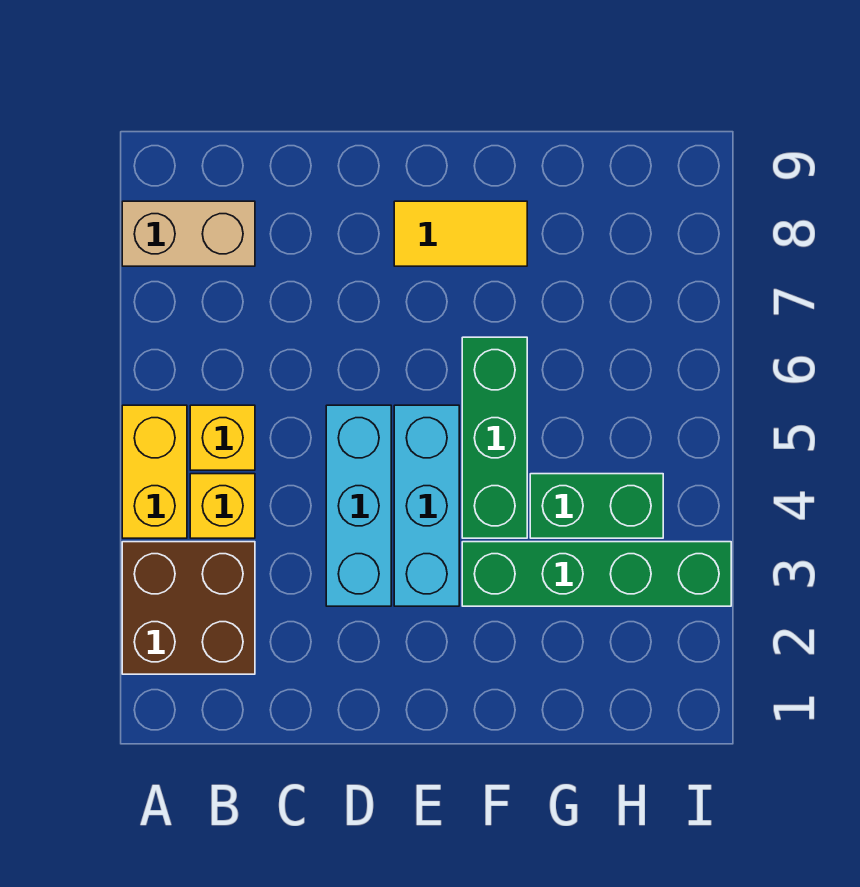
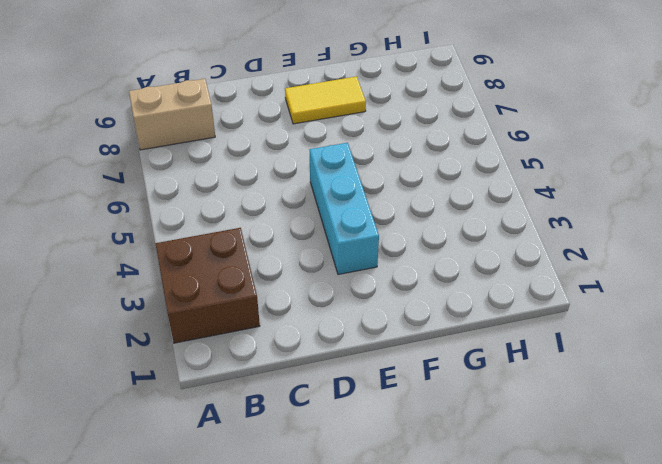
none -> yellow brick A4:A5 level 1
none -> yellow brick B4 level 1

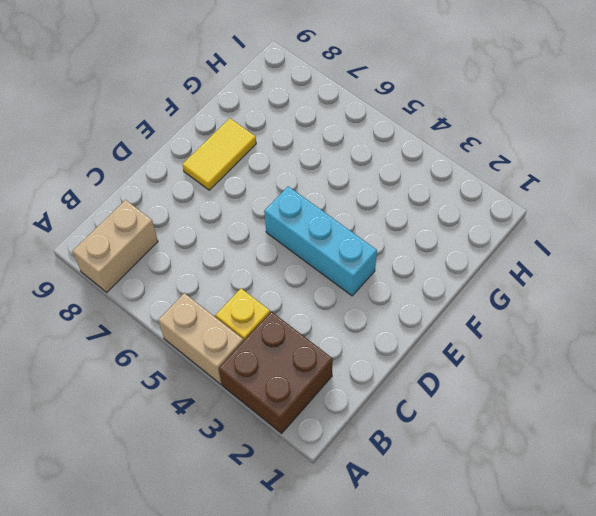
tan brick A4:A5 level 1 -> yellow brick A4:A5 level 1
none -> yellow brick B5 level 1
none -> cyan brick D3:D5 level 1

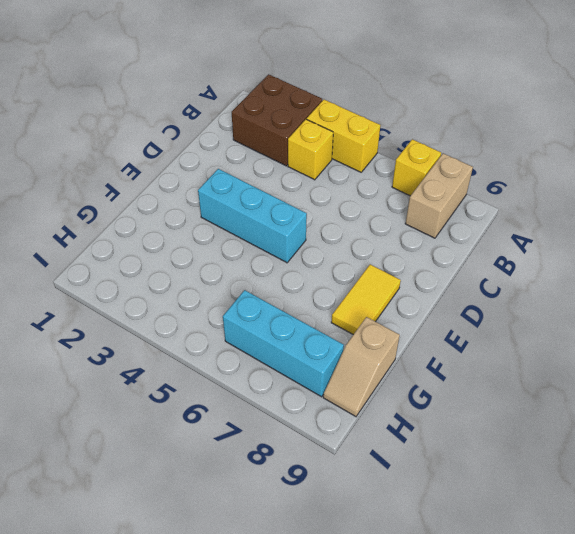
yellow brick A7 level 1 -> yellow brick B5 level 1
tan slope G9:H9 level 1 top G -> none
cyan brick H6:H8 level 1 -> cyan brick D3:D5 level 1
none -> green brick F3:I3 level 1
none -> green brick F4:F6 level 1

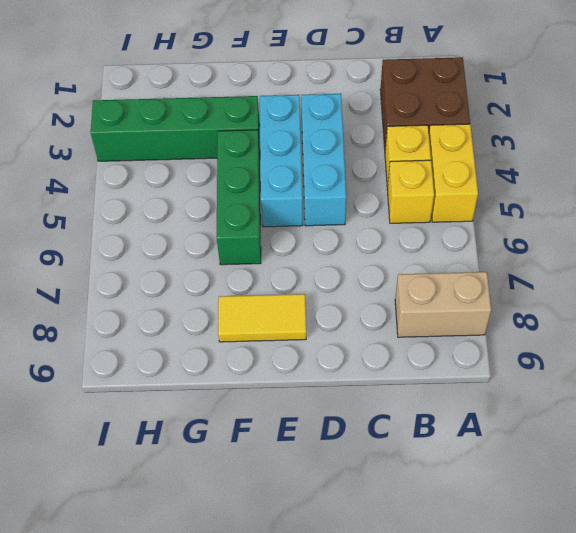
none -> green brick G4:H4 level 1

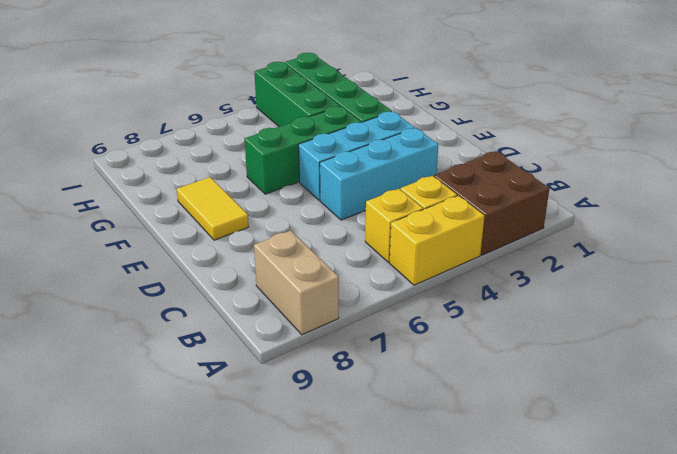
green brick G4:I4 level 1 -> green brick G4:H4 level 1

